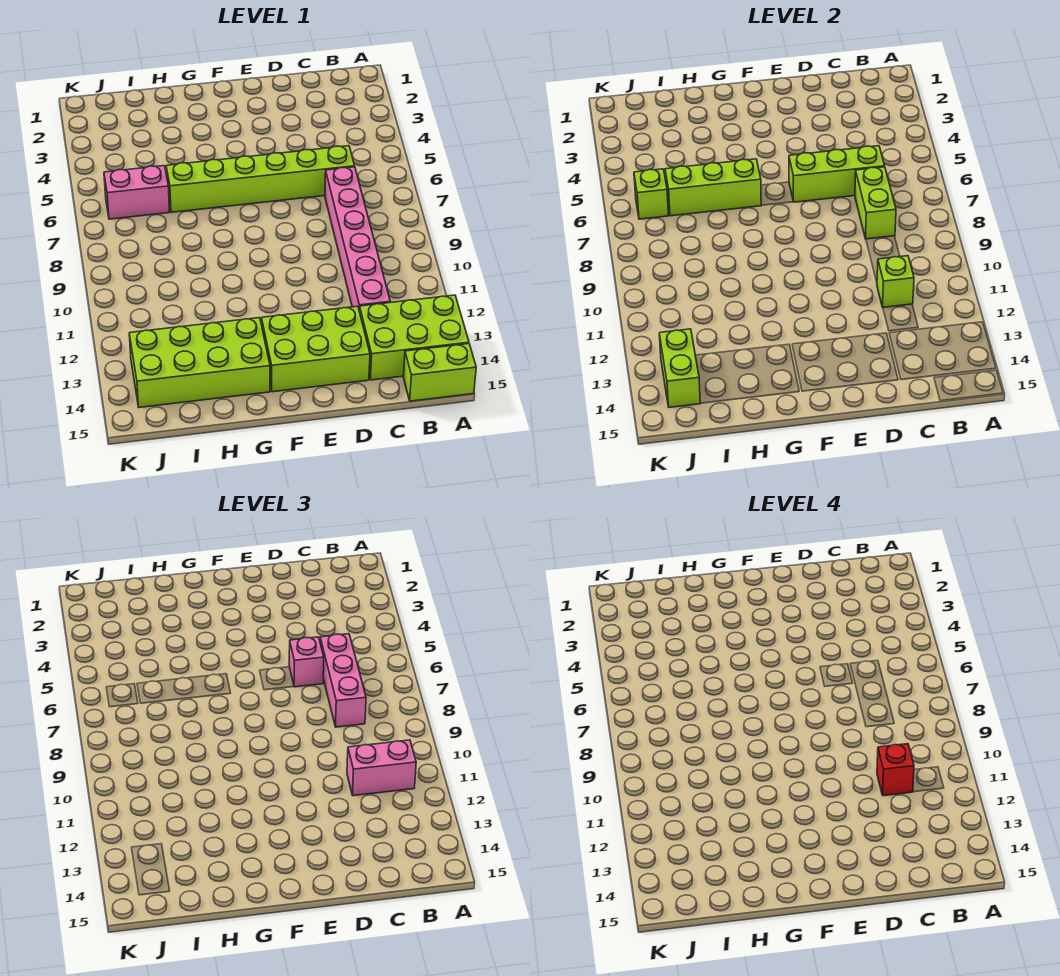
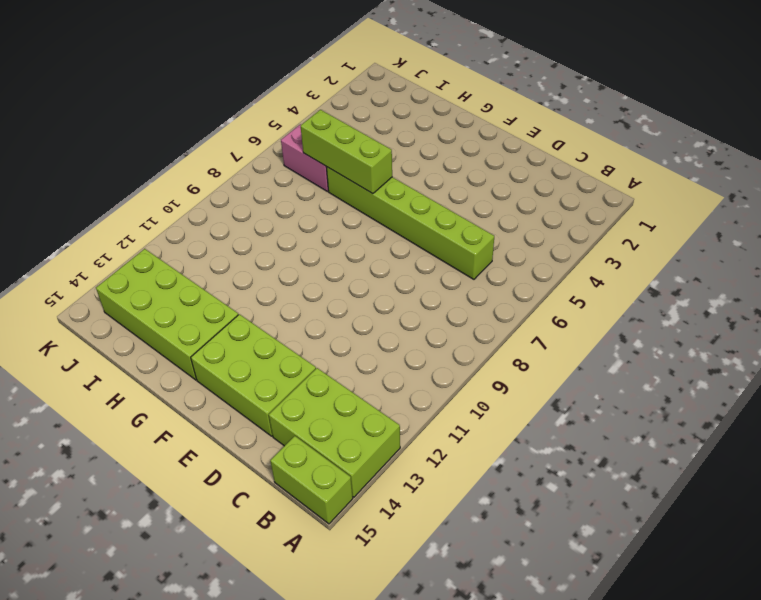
none -> pink brick C7:C12 level 1
none -> lime brick C6:E6 level 2
none -> lime brick C7:C8 level 2

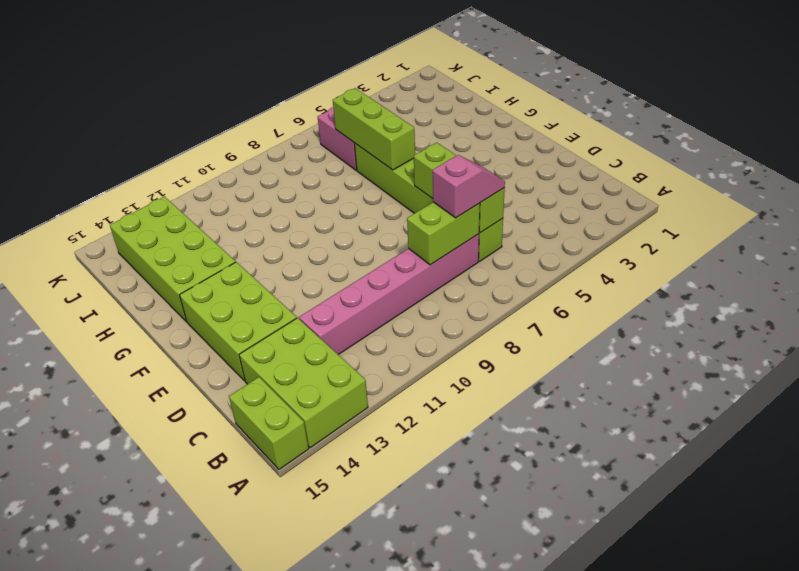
pink slope C6:C7 level 3 top 7 -> pink brick C6:C8 level 3
none -> lime brick C11 level 2
none -> lime brick J6 level 2
none -> lime brick J13:J14 level 2

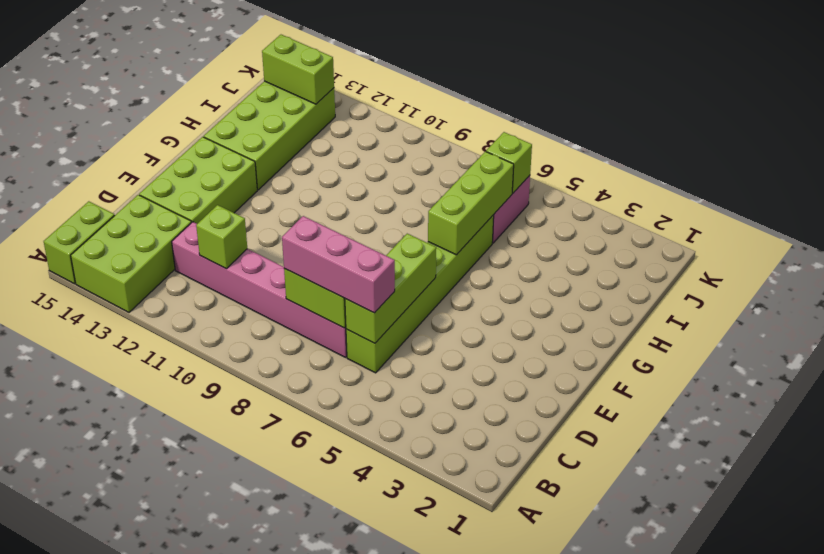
none -> pink brick B11:C11 level 3
none -> pink brick D6 level 3
none -> red brick C11 level 4

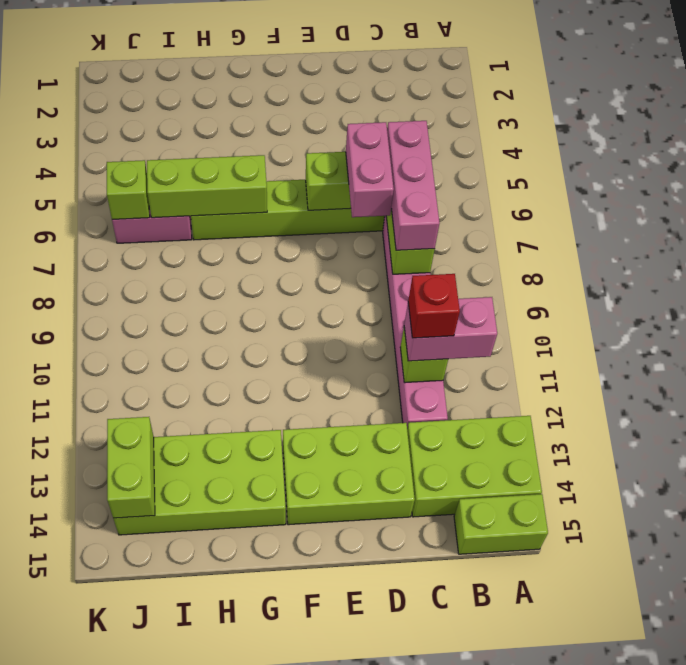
pink brick D6:D7 level 3 -> pink brick D6 level 3

